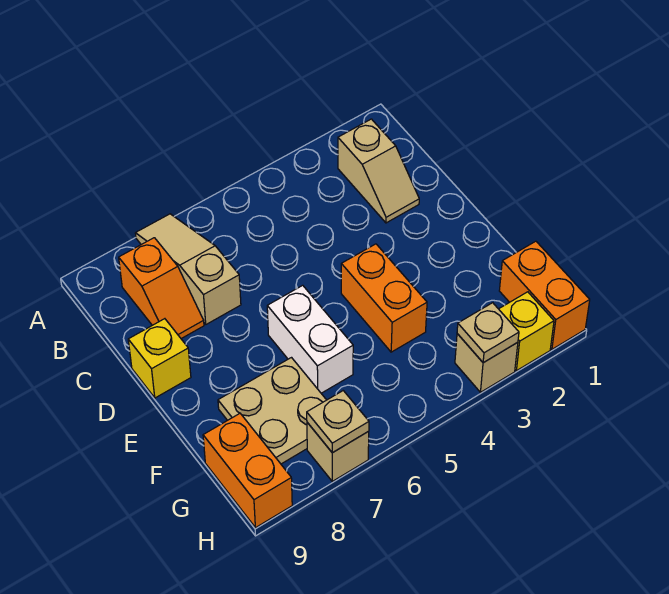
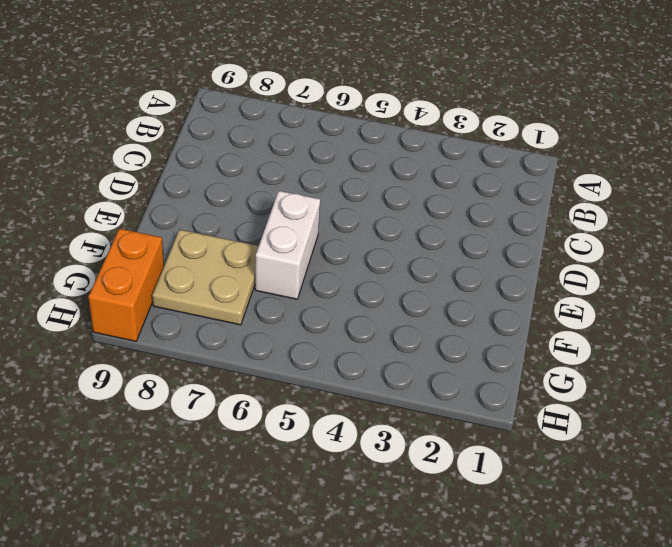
none -> tan slope A7:C7 level 1 top C
none -> tan slope B2:C2 level 1 top B
none -> orange slope B8:C8 level 1 top B

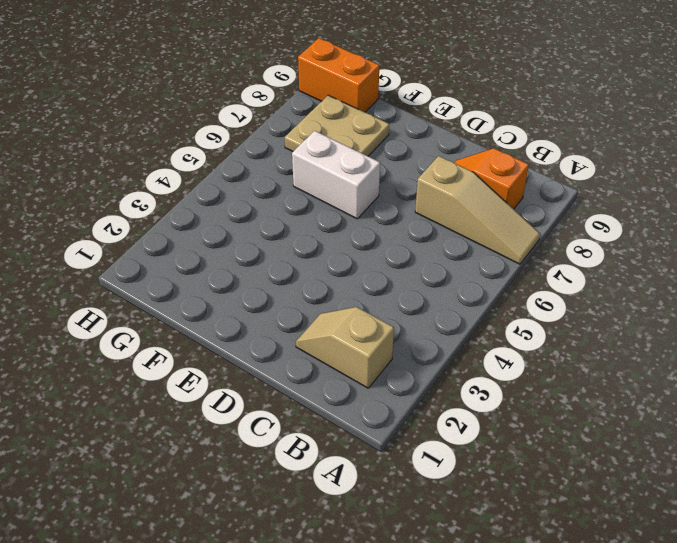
none -> yellow brick D9 level 1
none -> orange brick E4:F4 level 1
none -> orange brick G1:H1 level 1

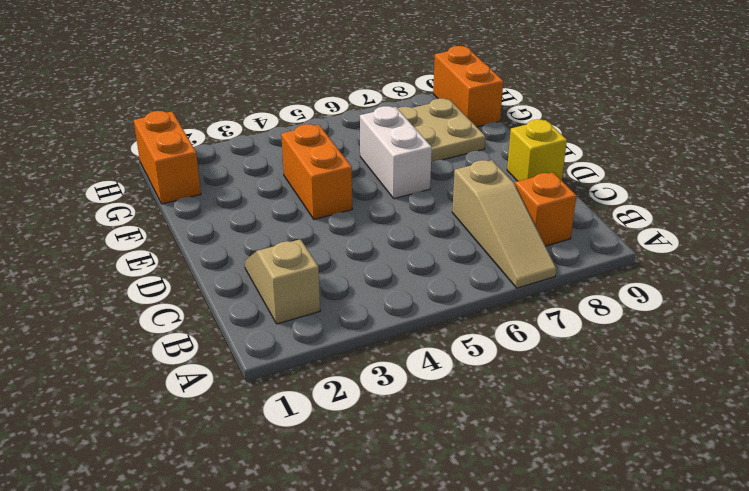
none -> yellow brick H2 level 1
none -> tan brick H3 level 1
none -> tan brick H7 level 1

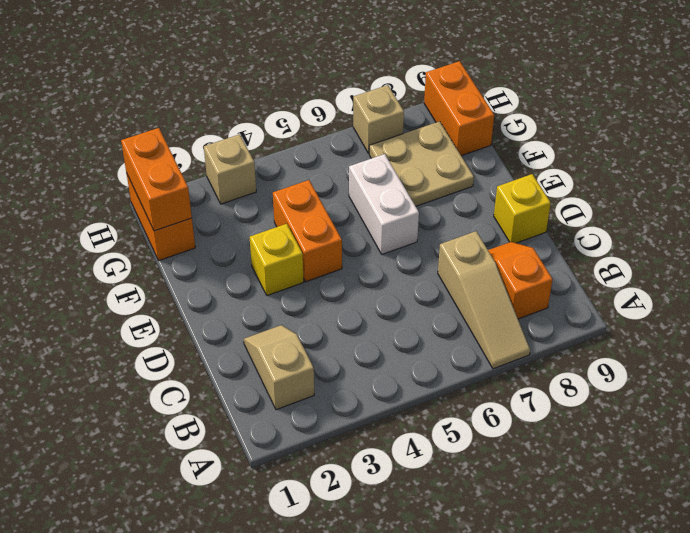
yellow brick E3 level 1 -> yellow brick H2 level 1
orange brick G1:H1 level 2 -> none
none -> tan plate H3 level 2
none -> tan plate H7 level 2

